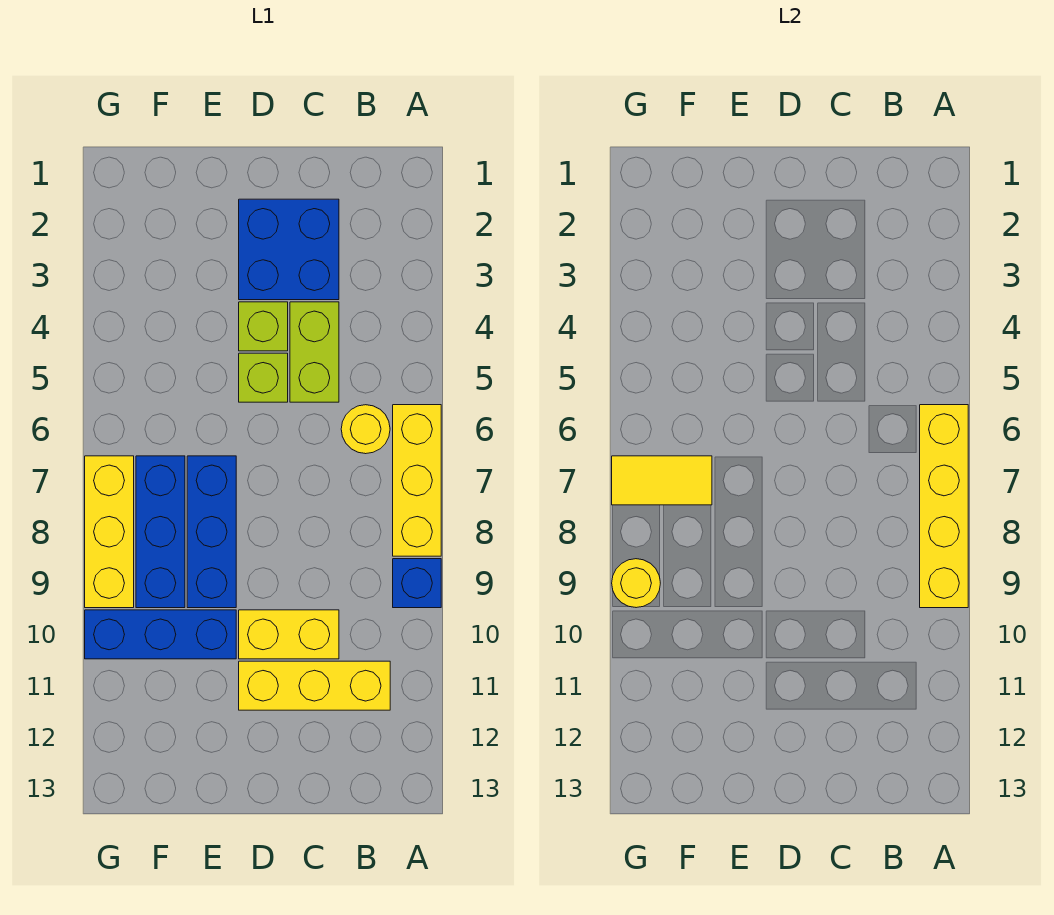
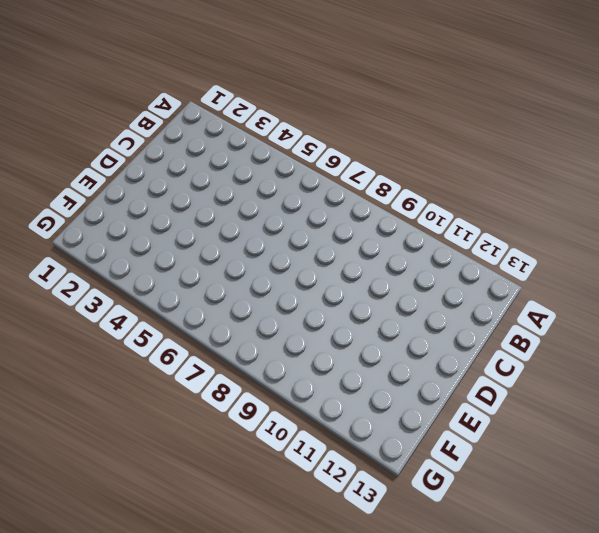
none -> yellow brick A6:A8 level 1
none -> blue brick A9 level 1
none -> yellow round brick B6 level 1

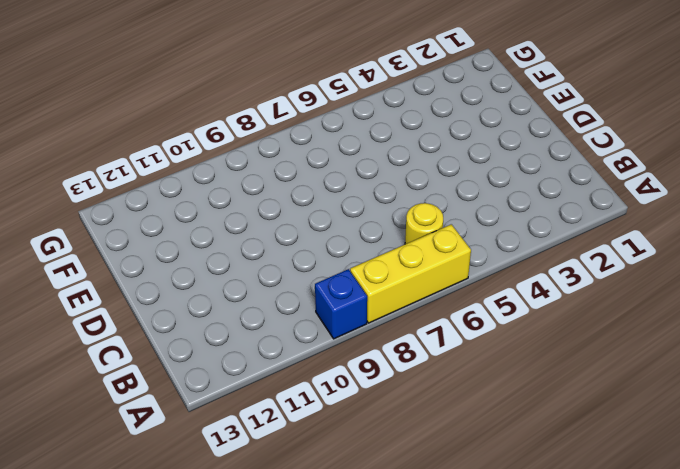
none -> yellow brick B11:D11 level 1
none -> blue brick C2:D3 level 1
none -> lime brick C4:C5 level 1

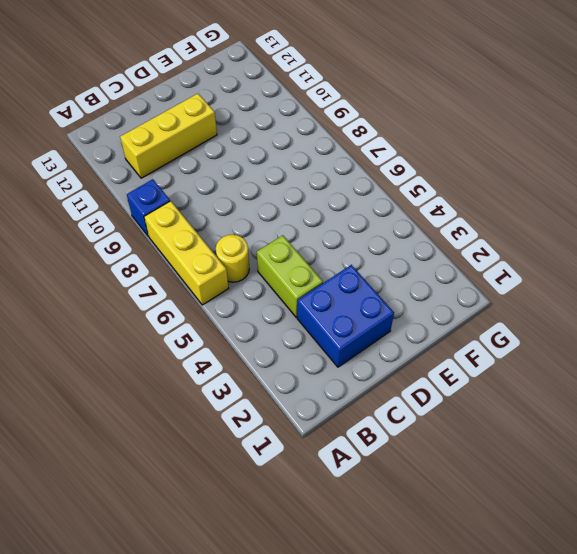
none -> yellow brick C10:D10 level 1
none -> lime brick D4 level 1
none -> lime brick D5 level 1

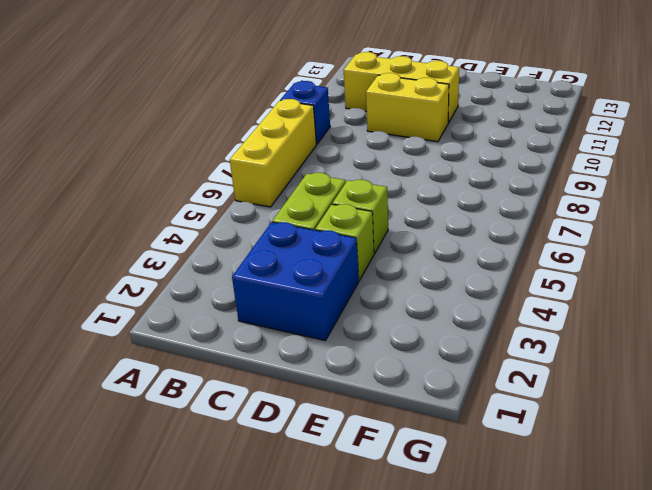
none -> yellow round brick B6 level 1
none -> blue brick E7:E9 level 1
none -> blue brick E10:G10 level 1

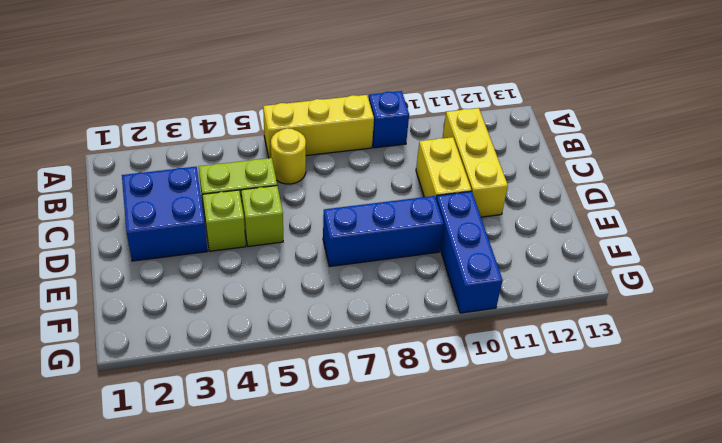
none -> blue brick F7:F9 level 1
none -> yellow brick G7:G9 level 1
none -> yellow brick A6:A9 level 2

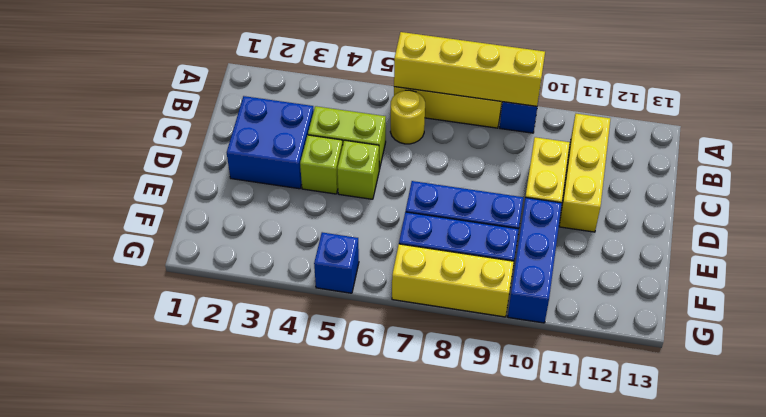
blue brick G5 level 1 -> none
none -> yellow tile F7:G7 level 2
none -> yellow round brick G9 level 2

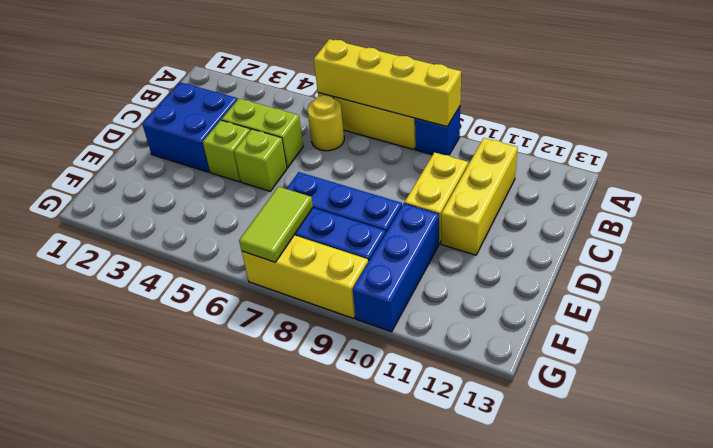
lime tile F7:G7 level 2 -> yellow tile F7:G7 level 2
none -> yellow round brick G9 level 2

